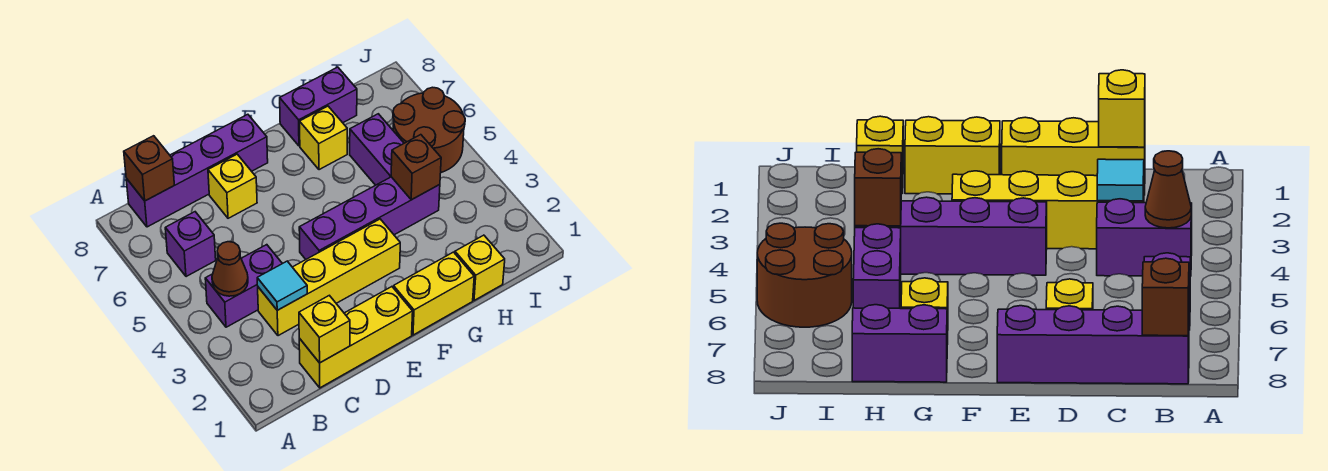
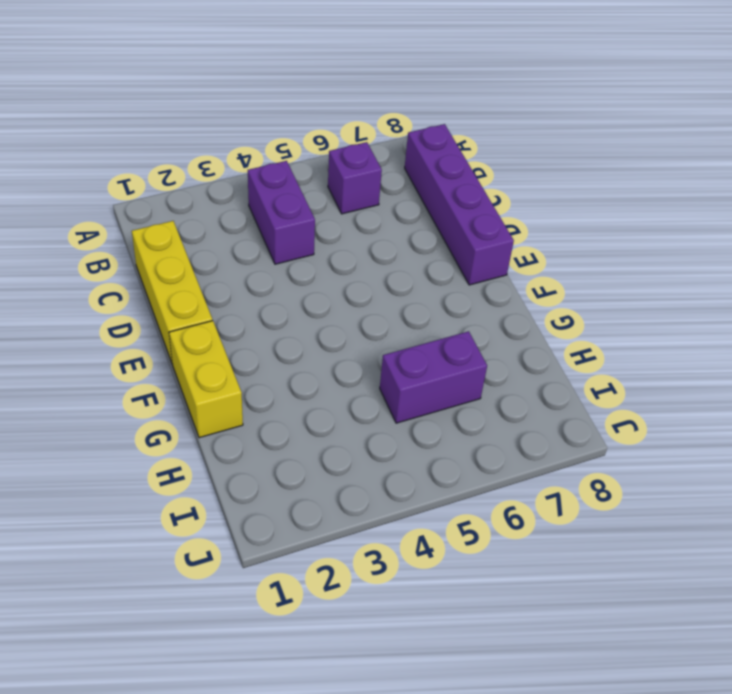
none -> yellow brick C3:F3 level 1
none -> yellow brick D7 level 1
none -> purple brick E4:H4 level 1

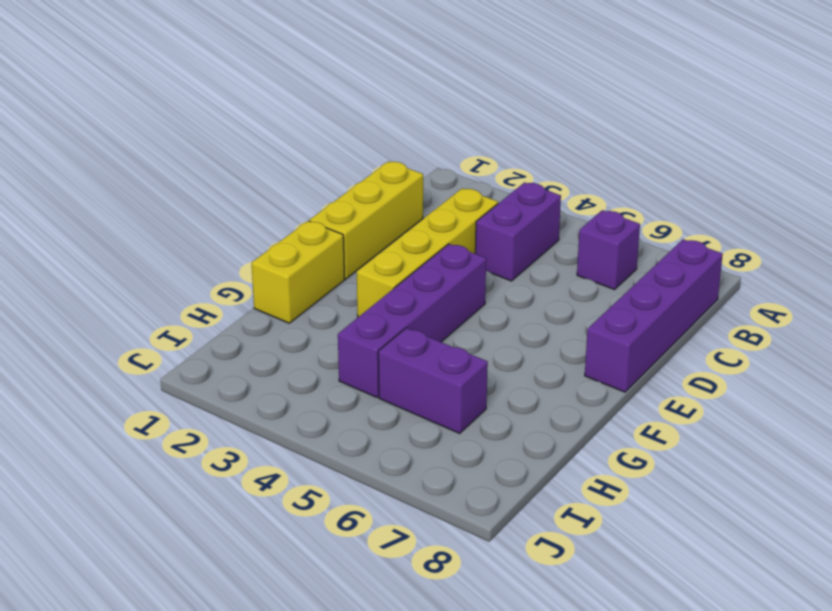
none -> yellow brick D7 level 1
none -> yellow brick G7 level 1
none -> purple brick G8:H8 level 1

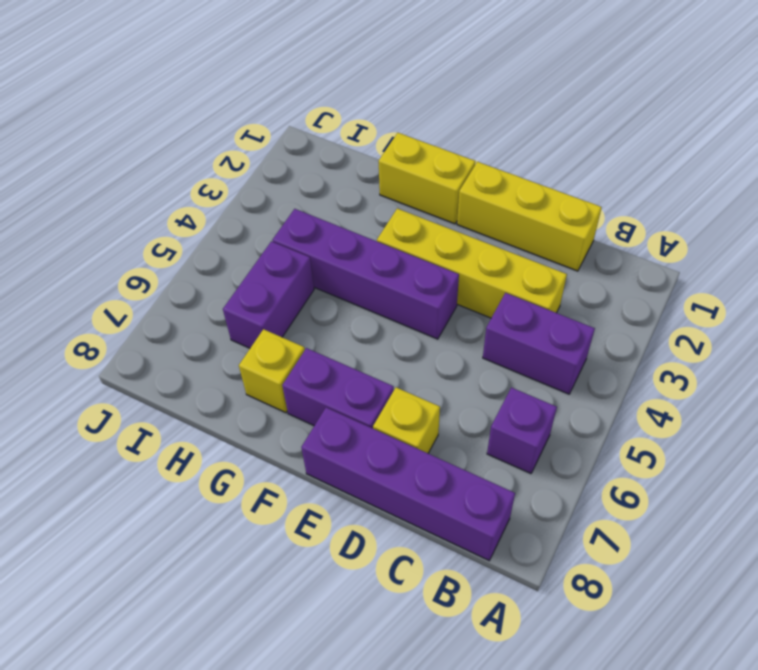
purple brick E7:F7 level 1 -> purple brick G8:H8 level 1
none -> yellow brick H1 level 1
none -> brown round brick I5:J6 level 1
none -> brown cone B4 level 2

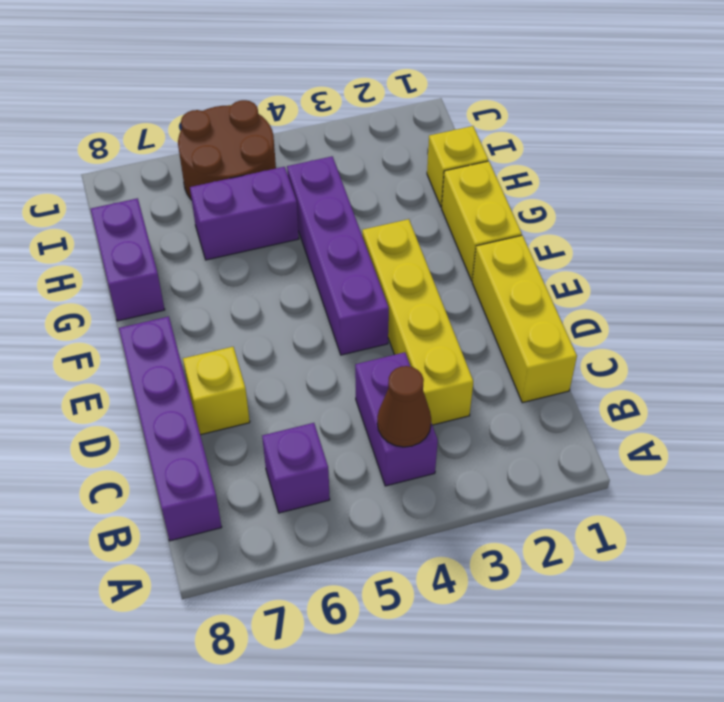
none -> yellow brick G7 level 1
none -> brown brick B8 level 2
none -> yellow brick C1 level 2

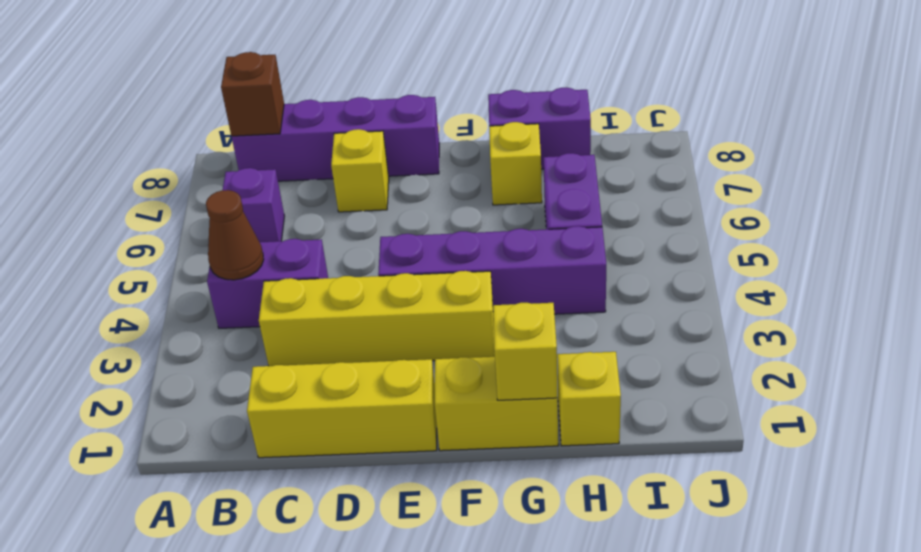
yellow brick G1 level 2 -> yellow brick C1 level 2
none -> brown round brick I5:J6 level 1
none -> cyan tile C3 level 2
none -> brown brick H4 level 2

